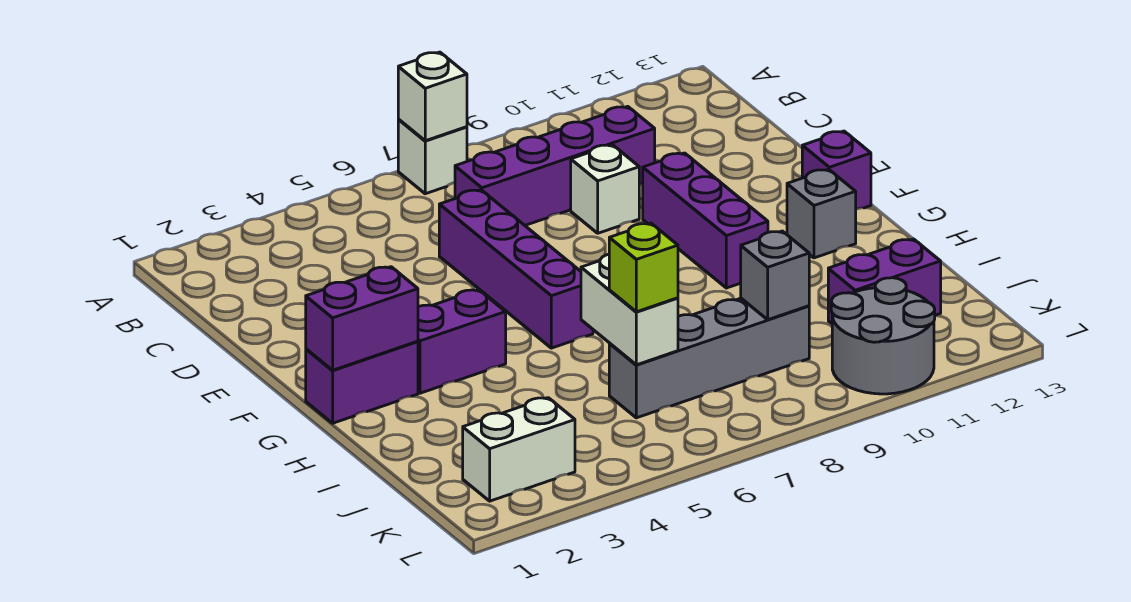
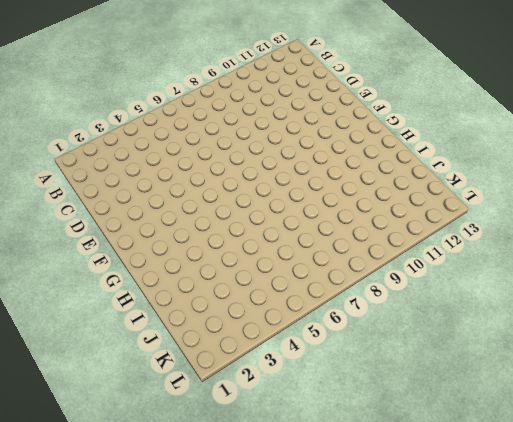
none -> white brick A7 level 1
none -> purple brick C7:C10 level 1
none -> purple brick D6:G6 level 1

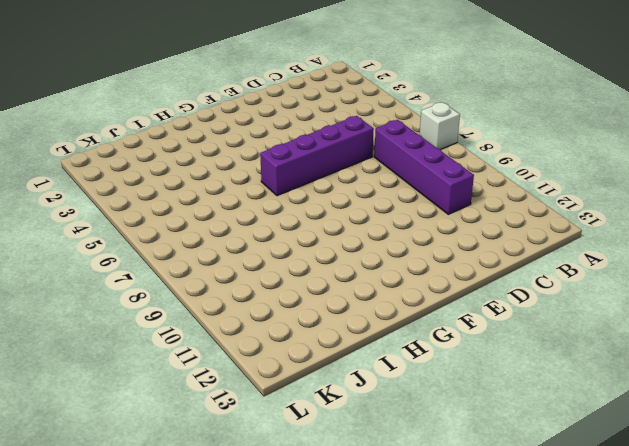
none -> white brick D9 level 1
none -> purple brick E10:G10 level 1
none -> purple brick F13 level 1

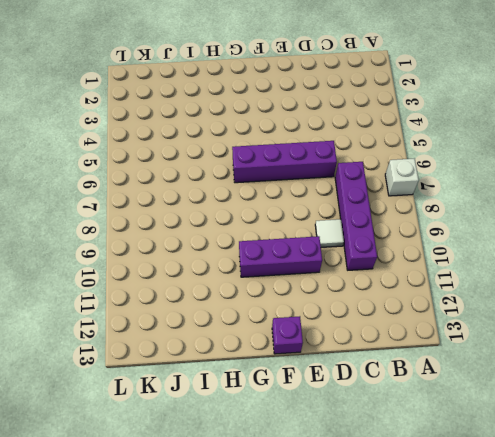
white tile D9 level 1 -> white brick D9 level 1
none -> purple brick G1:G2 level 1
none -> purple brick G3:G4 level 1
none -> grey brick G12 level 1

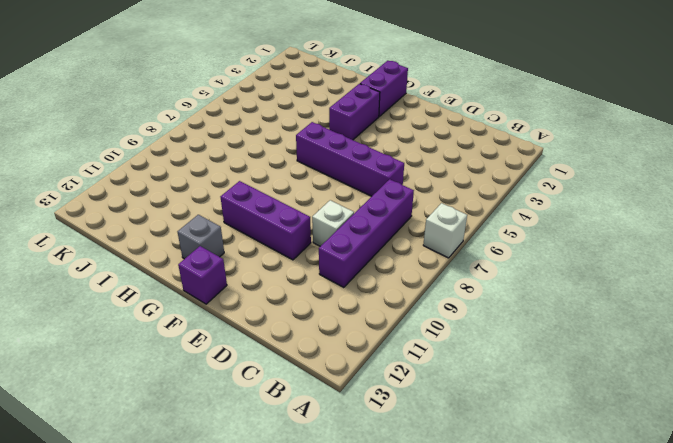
none -> grey brick J6:J9 level 1
none -> purple brick J11:J12 level 1
none -> white brick K2:K3 level 1

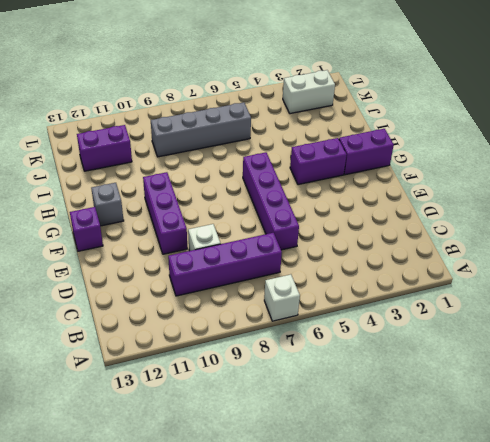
none -> grey round brick K10:L11 level 1
none -> white brick A7 level 2
none -> purple brick G1:G2 level 2

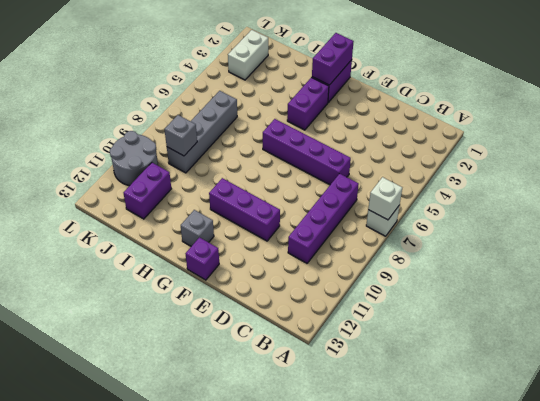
none -> white brick D9 level 1
none -> white brick I6:J6 level 2
none -> lime brick J6 level 3

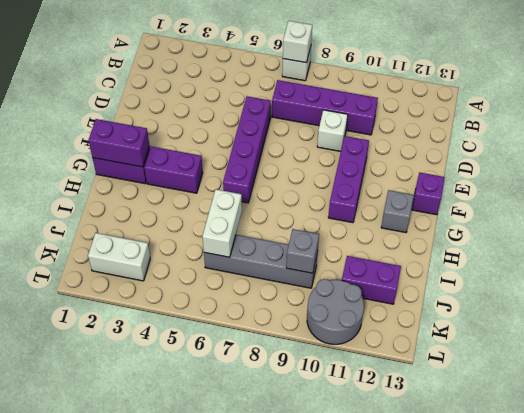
none -> lime brick J6 level 3

